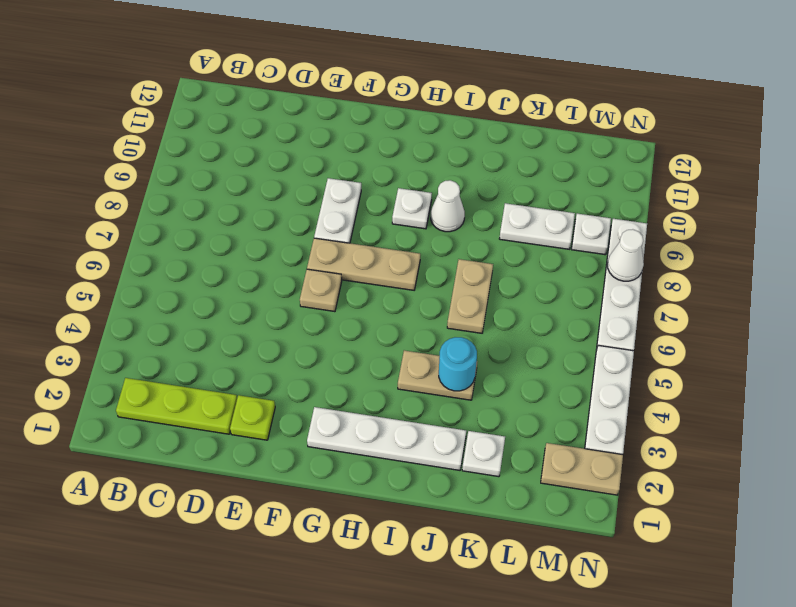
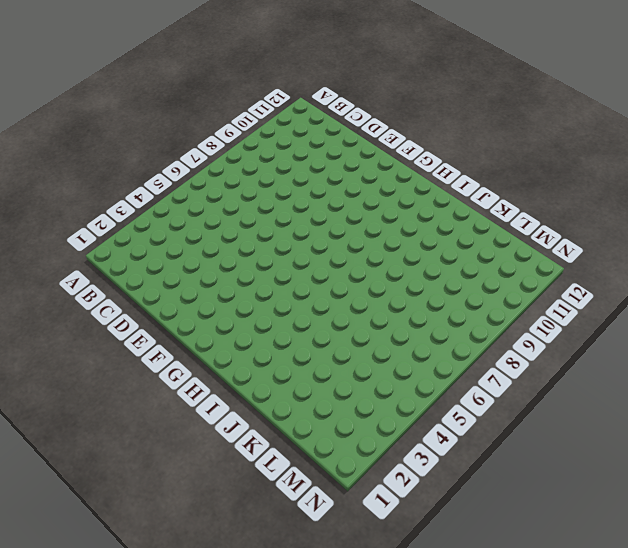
none -> lime plate B2:D2 level 1
none -> lime plate E2 level 1
none -> tan plate F6 level 1

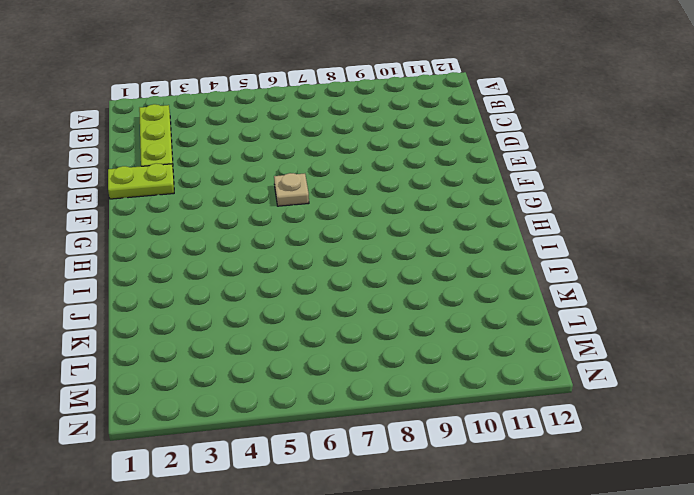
lime plate E1:E2 level 1 -> lime plate E2 level 1
none -> tan plate F7:H7 level 1
none -> white plate F8:F9 level 1
none -> white plate G2:J2 level 1

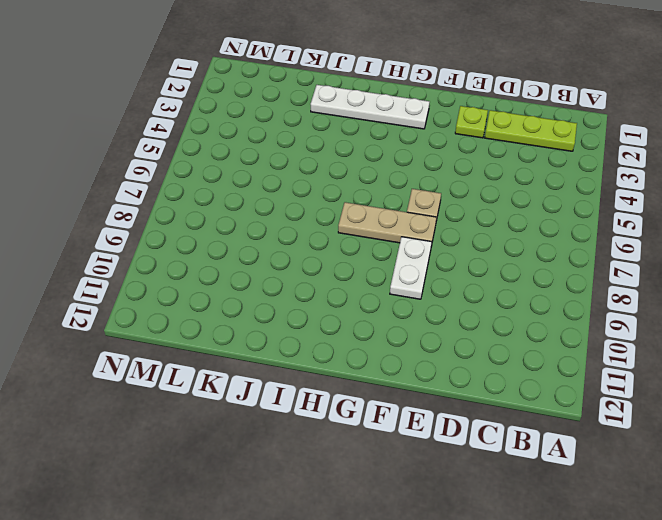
none -> white plate H9 level 1
none -> tan plate I4:J4 level 1
none -> white cone I9 level 1

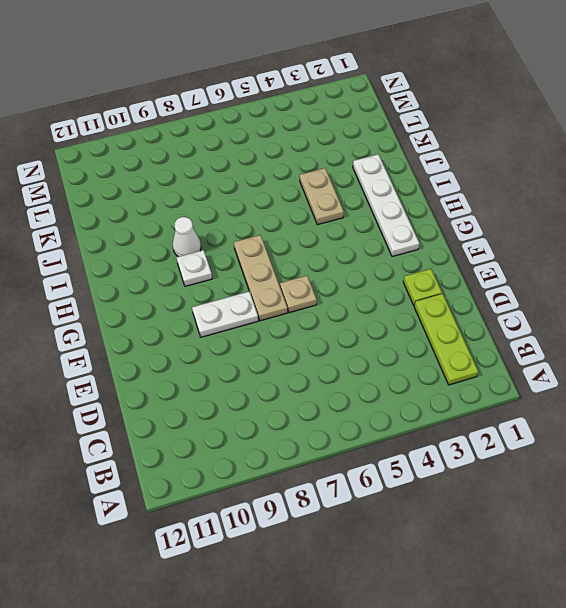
none -> tan plate J6:J7 level 1
none -> white plate K2 level 1
none -> white plate K9:L9 level 1

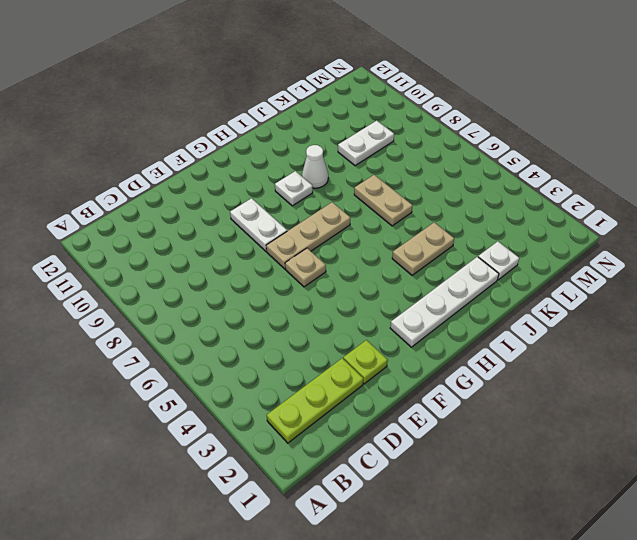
none -> tan plate M2:N2 level 1
none -> white plate M9 level 1
none -> white plate N3:N5 level 1

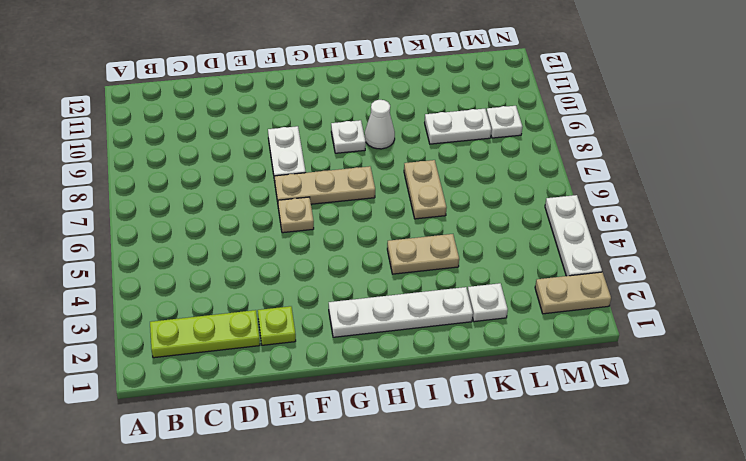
none -> white plate N6:N9 level 1
none -> cyan round brick J4 level 2
none -> white cone N8 level 2

